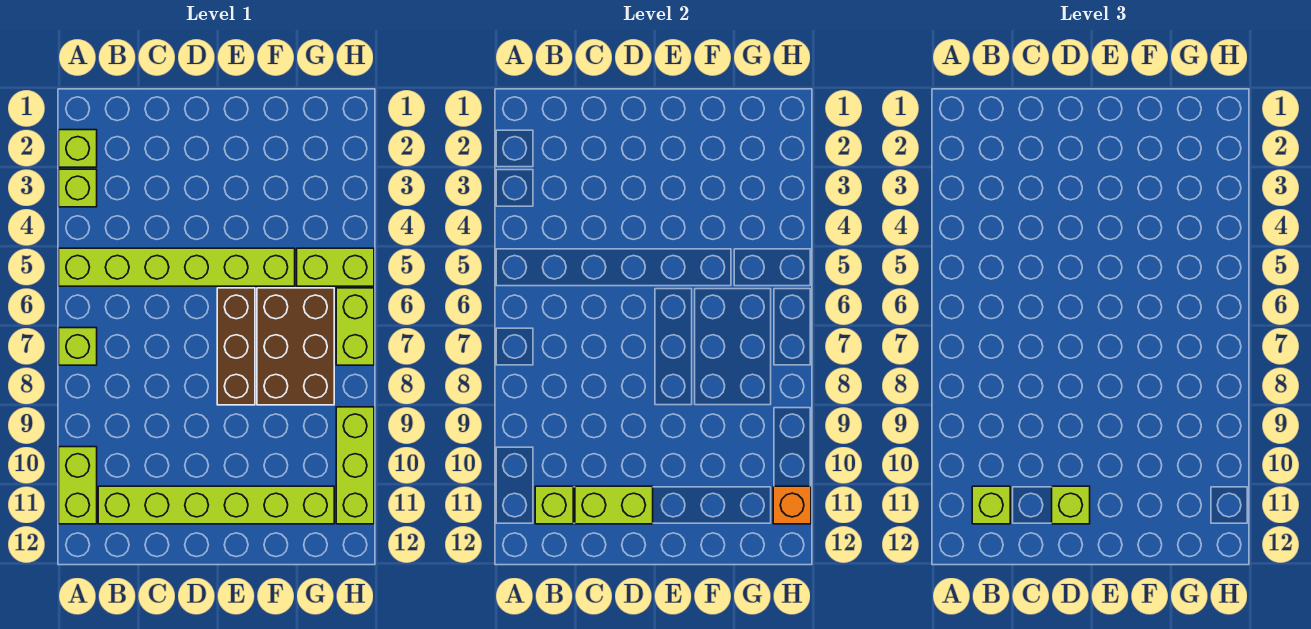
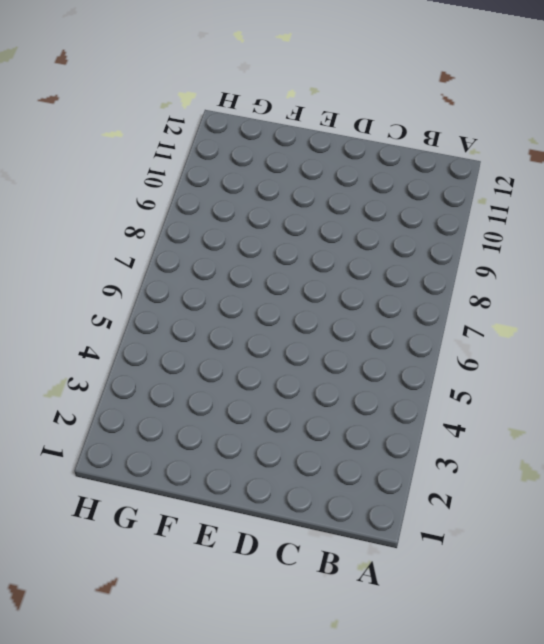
none -> lime brick A2 level 1
none -> lime brick A3 level 1
none -> lime brick A5:F5 level 1

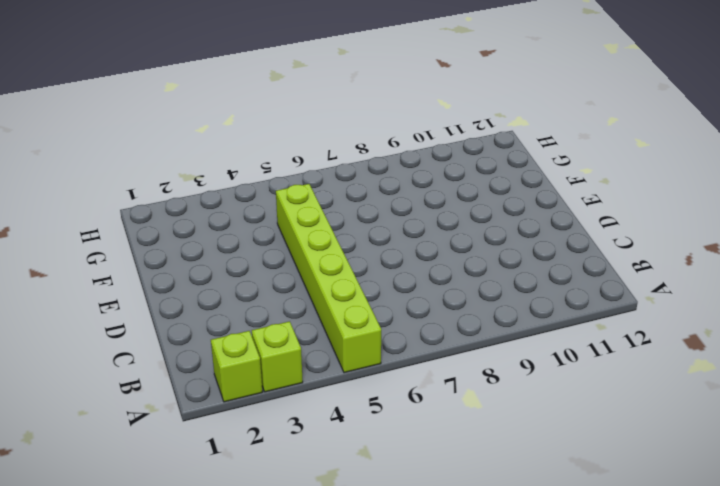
none -> lime brick A7 level 1
none -> lime brick A10:A11 level 1
none -> lime brick B11:G11 level 1

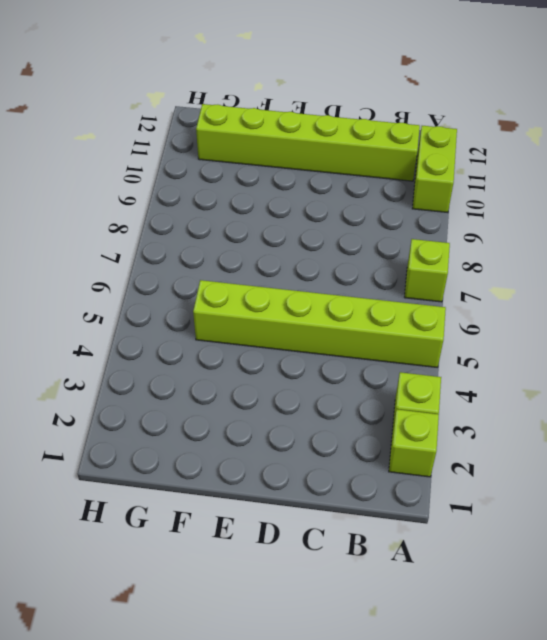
none -> brown brick E6:E8 level 1
none -> brown brick F6:G8 level 1
none -> lime brick G5:H5 level 1

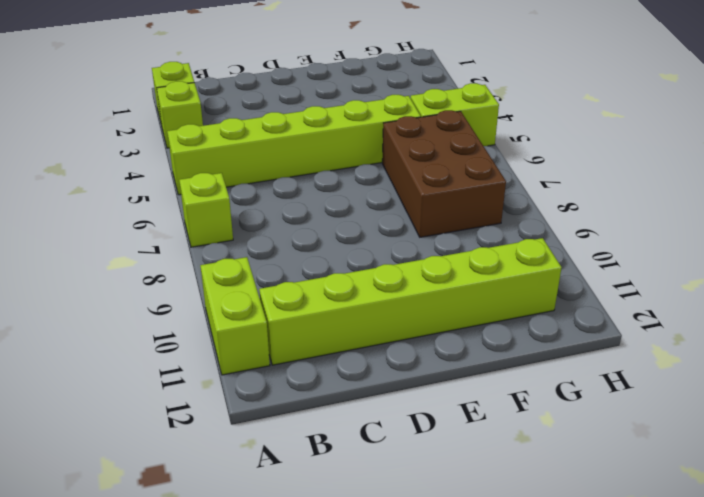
none -> brown brick E6:E8 level 1
none -> lime brick H6:H7 level 1
none -> lime brick H9:H11 level 1

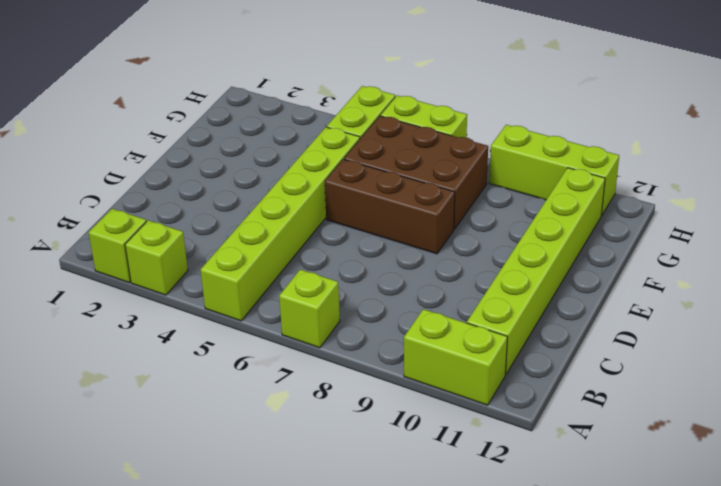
none -> lime brick B11 level 2
none -> lime brick C11:D11 level 2
none -> orange brick H11 level 2

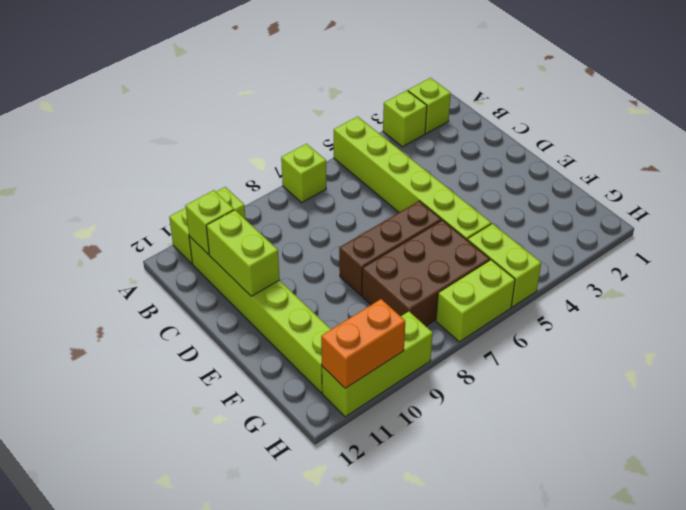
orange brick H10:H11 level 2 -> orange brick H11 level 2
none -> lime brick B11 level 3
none -> lime brick D11 level 3

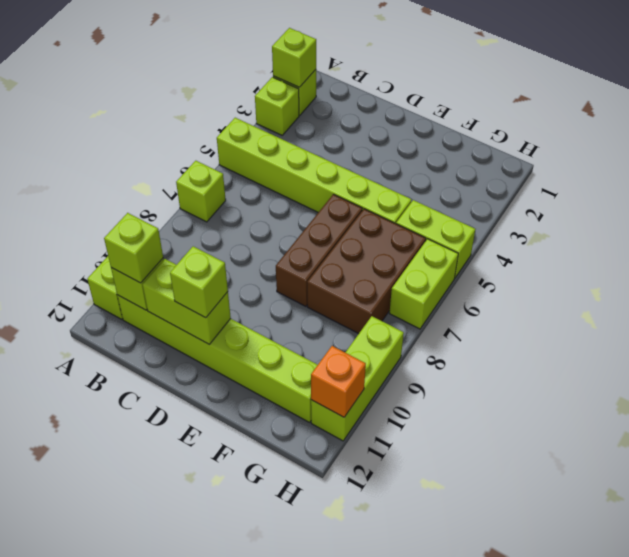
lime brick A2 level 2 -> none

